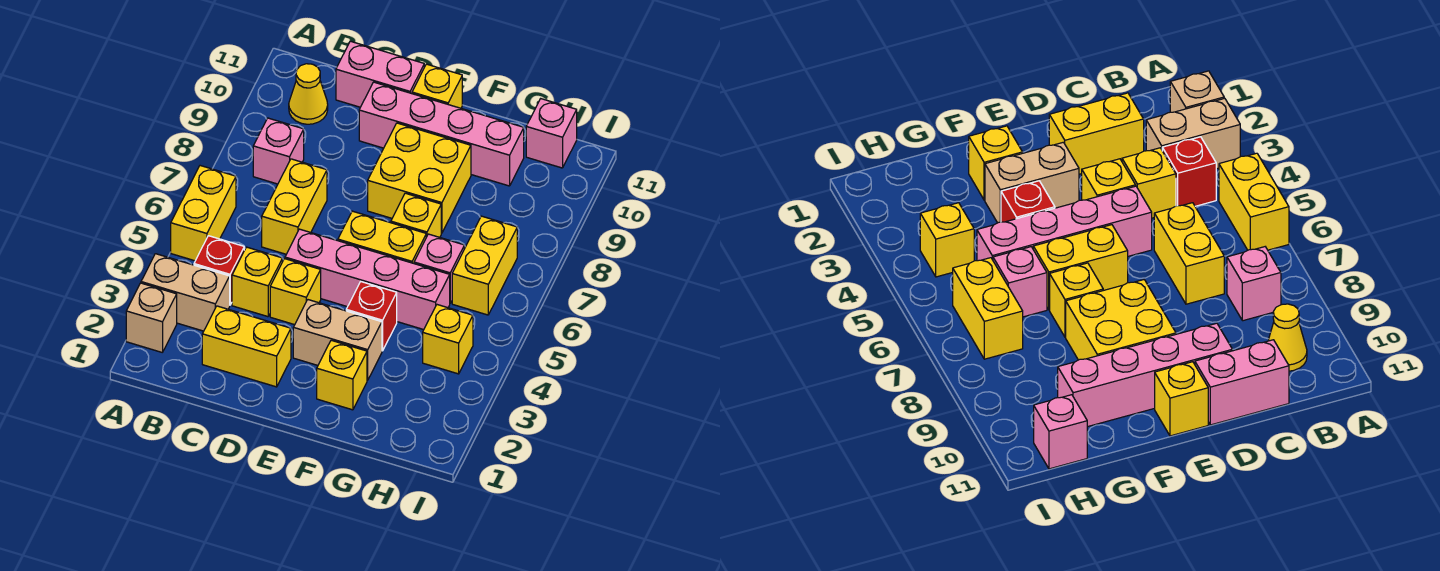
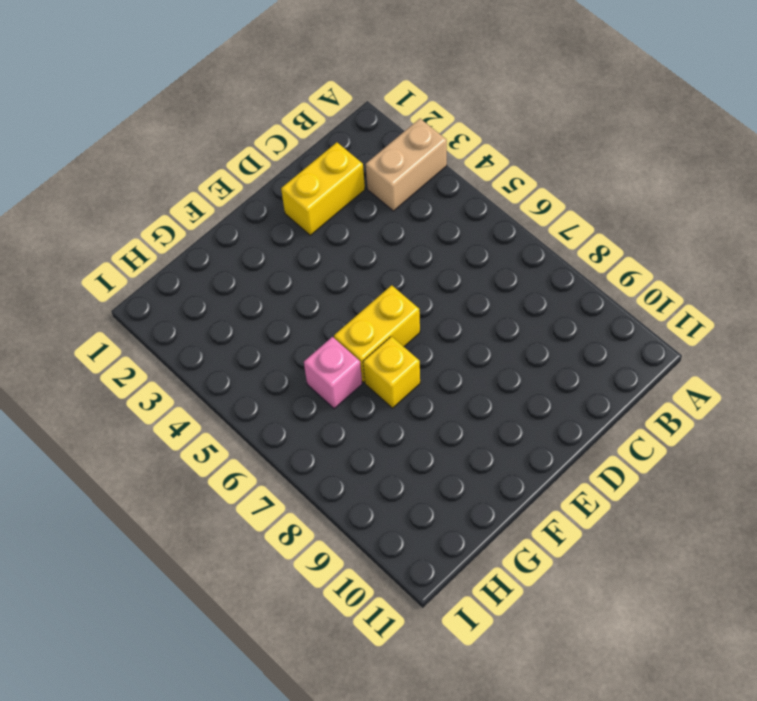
none -> tan brick A2 level 1
none -> yellow brick A5:A6 level 1
none -> red brick B4 level 1

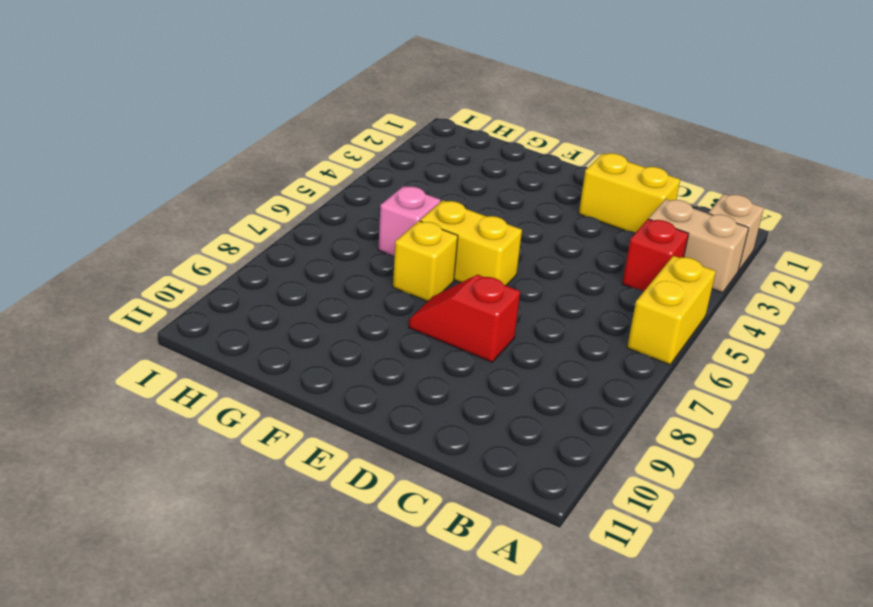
red slope D8:E8 level 1 top D -> yellow brick E8:F9 level 1
none -> pink brick B8 level 1
none -> yellow cone B10 level 1
none -> yellow brick C4 level 1

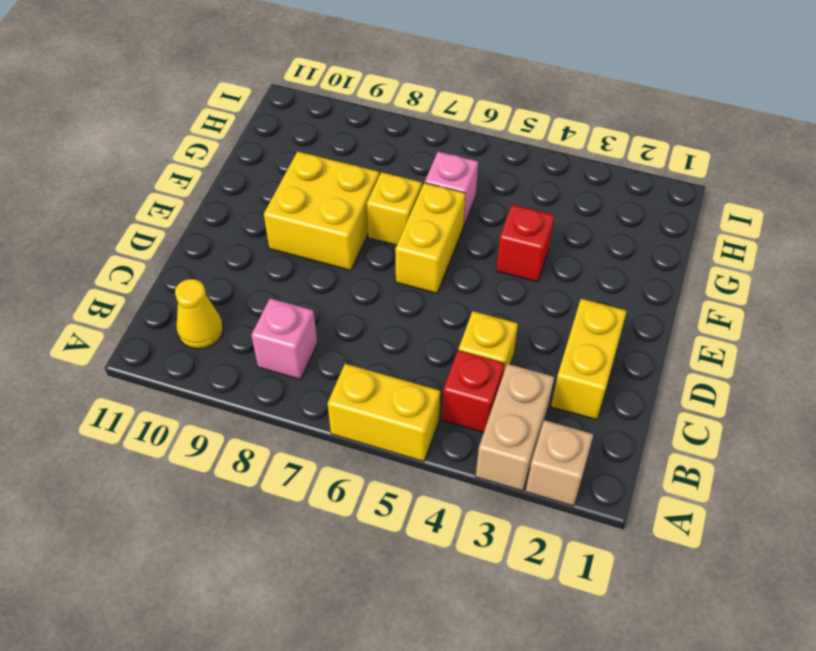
none -> yellow brick C6:C7 level 1
none -> pink brick C11:D11 level 1
none -> yellow brick D4 level 1

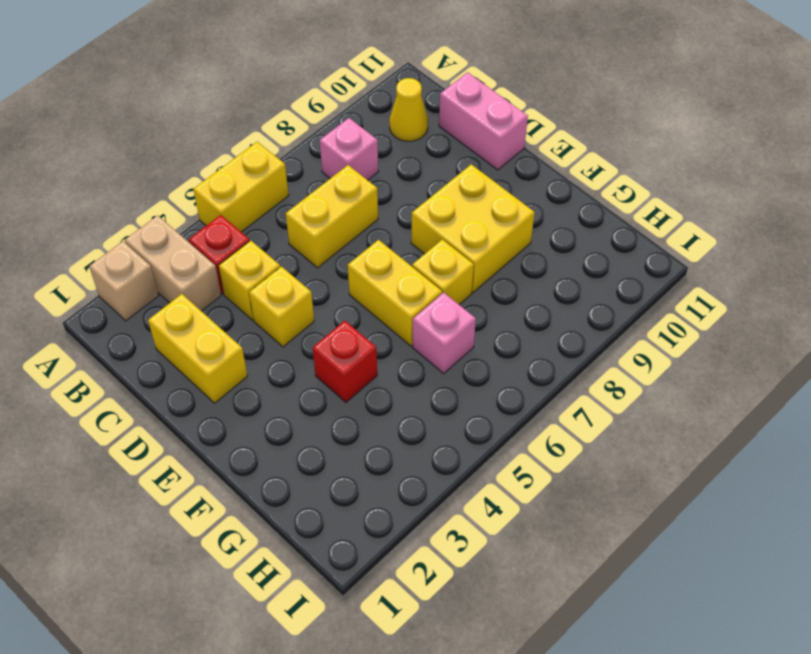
none -> pink brick D5:G5 level 1
none -> pink brick D10:G10 level 1
none -> tan brick E3:F3 level 1

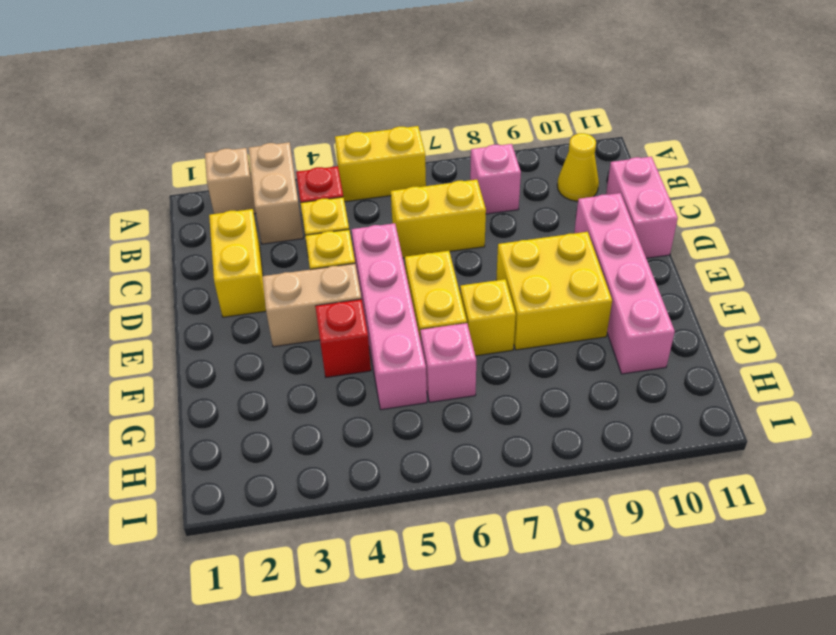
tan brick E3:E4 level 1 -> tan brick E3:F3 level 1
none -> yellow brick E11 level 1
none -> yellow brick F2 level 1
none -> yellow brick H4 level 1

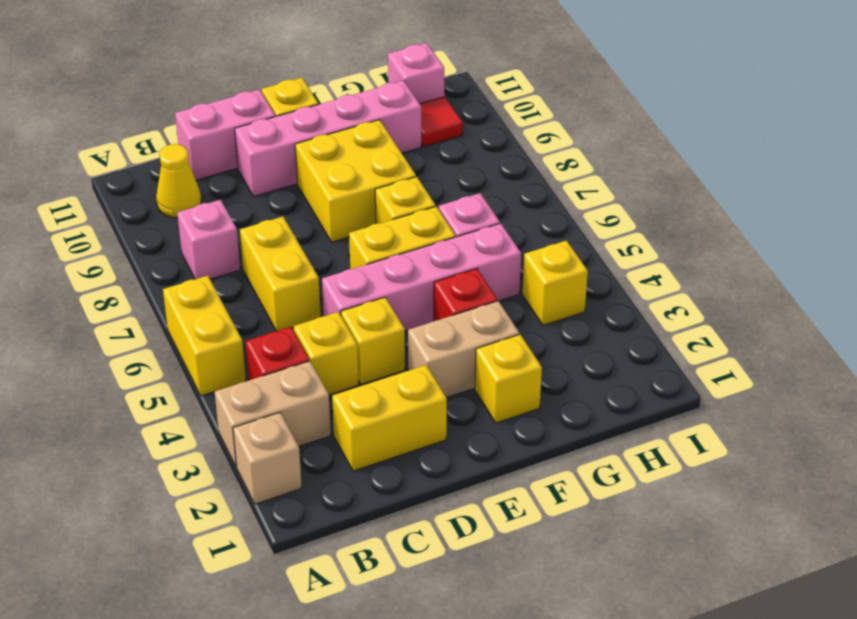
red tile H10 level 1 -> none
none -> yellow brick H6:H7 level 1

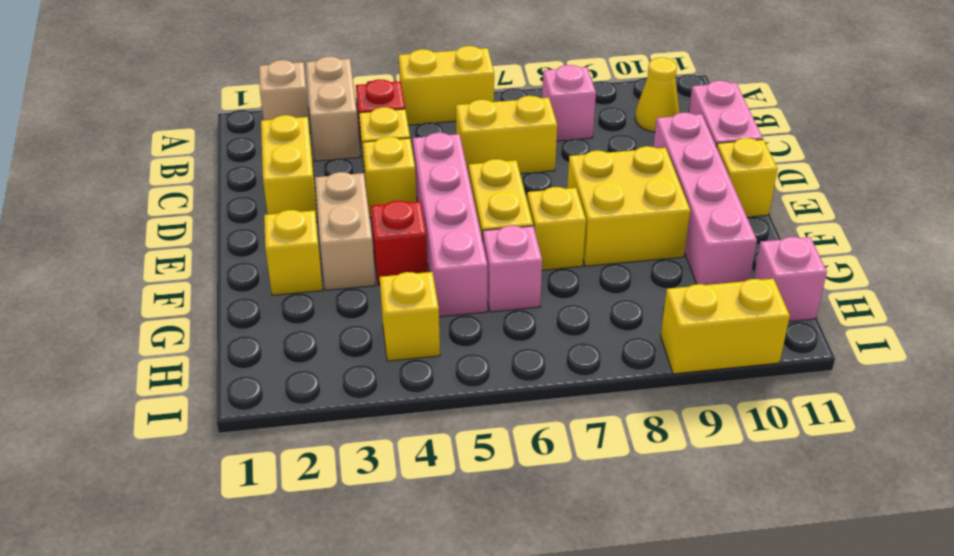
yellow brick I9:I10 level 1 -> yellow brick H6:H7 level 1

